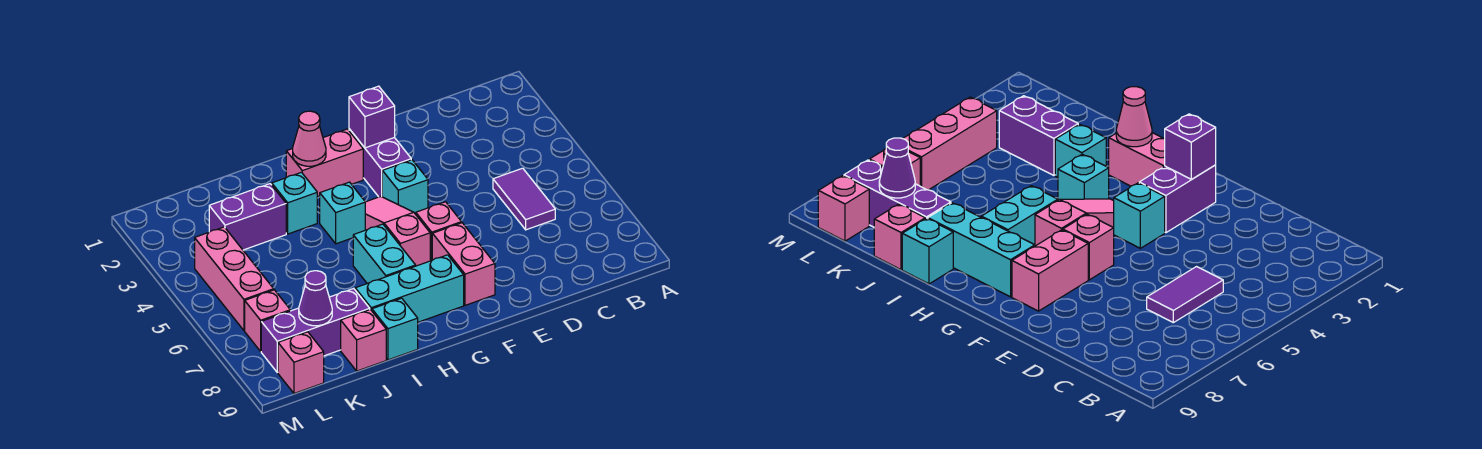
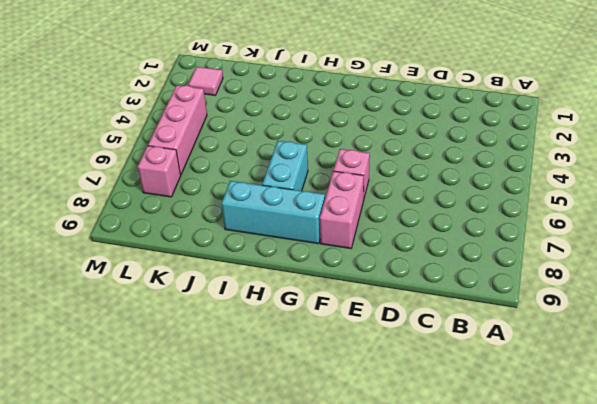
pink tile L2 level 1 -> none
none -> purple tile C5:C6 level 1
none -> purple brick F2:F3 level 1
none -> cyan brick F4 level 1

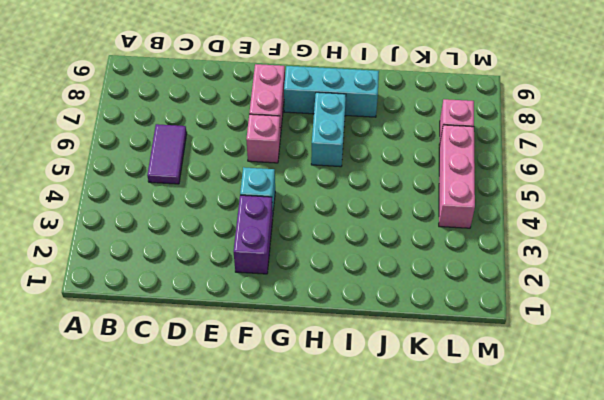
none -> pink brick G2:H2 level 1
none -> pink slope G4:G6 level 1 top 6
none -> cyan brick H4 level 1

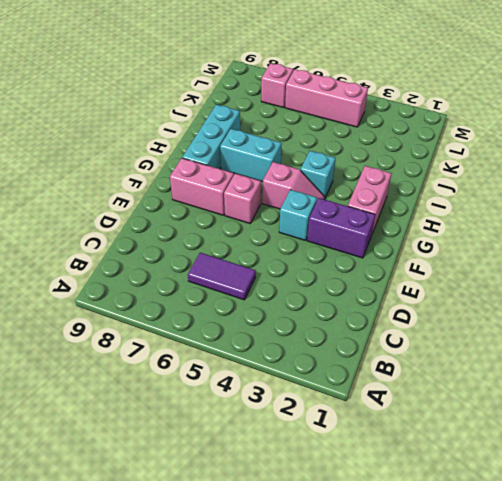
pink slope G4:G5 level 1 top 5 -> pink slope G4:G6 level 1 top 6
none -> cyan brick I3 level 1
none -> cyan brick I9 level 1
none -> purple brick J3:K3 level 1

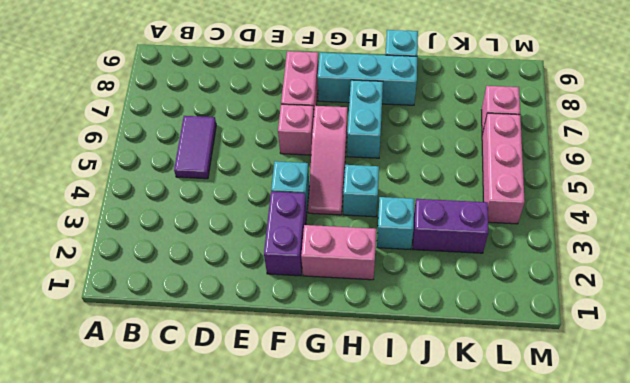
none -> purple brick J8:L8 level 1
none -> pink brick J9 level 1
none -> pink brick L9 level 1

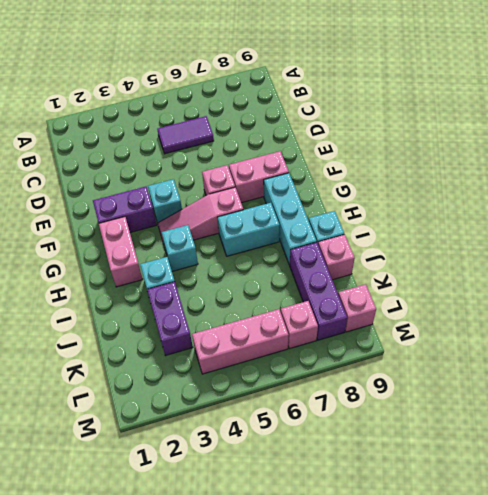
none -> purple brick F2 level 2
none -> pink cone H2 level 2
none -> purple cone K8 level 2

